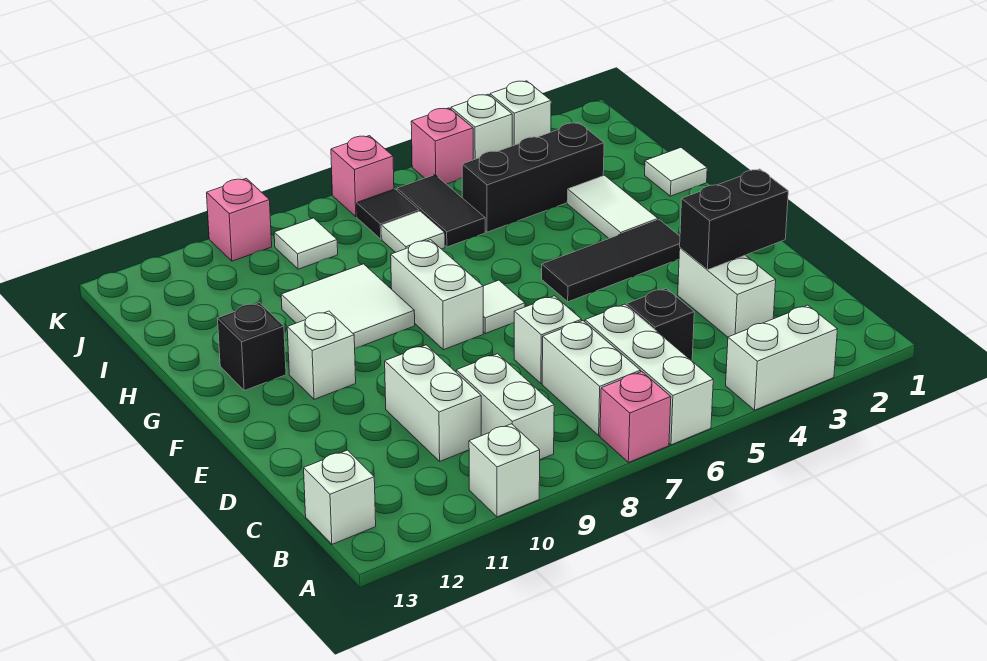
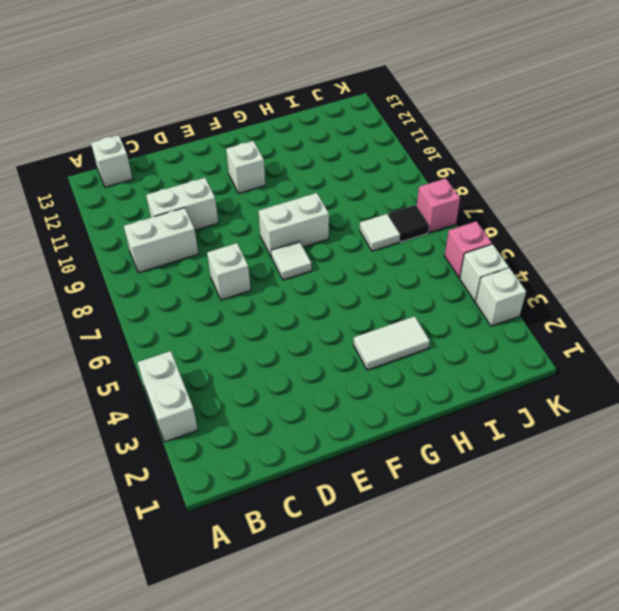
none -> white brick A6:C6 level 1
none -> pink brick A7 level 1
none -> white brick A10 level 1
none -> white brick B7:C7 level 1

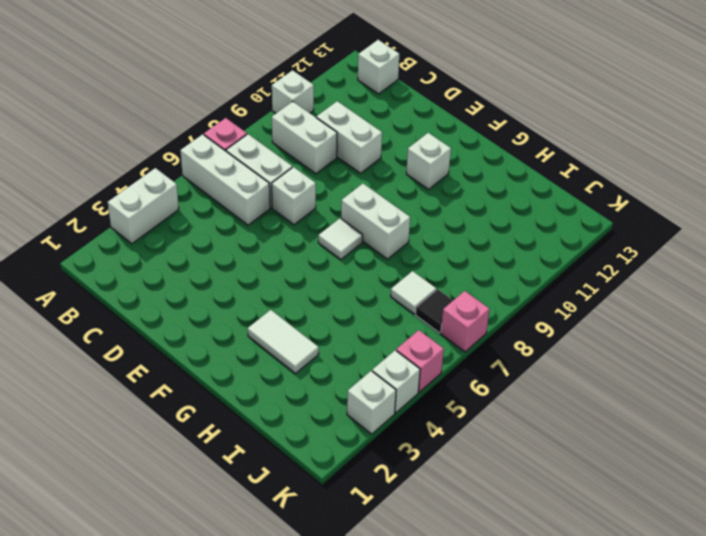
none -> white brick C3:D3 level 1
none -> black brick C5 level 1
none -> black tile F3:F5 level 1
none -> white tile G9:H10 level 1

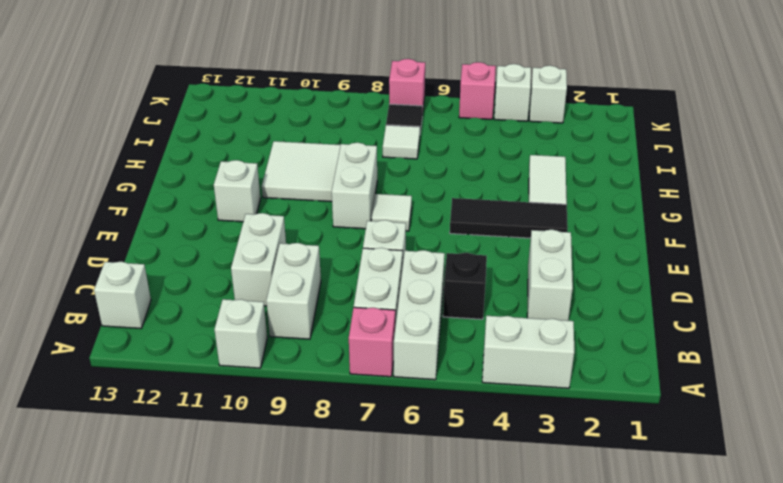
none -> black brick G12 level 1
none -> white tile H1 level 1
none -> black brick I3:I5 level 1
none -> black tile I6:J6 level 1

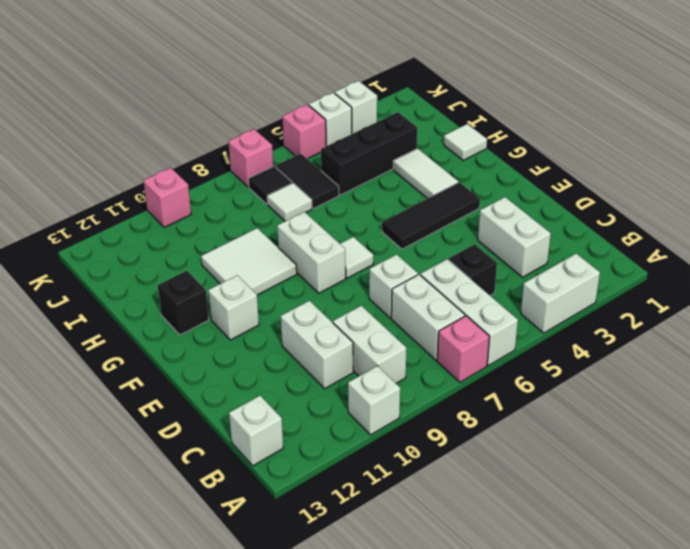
none -> white tile J9 level 1
none -> black brick D2:D3 level 2

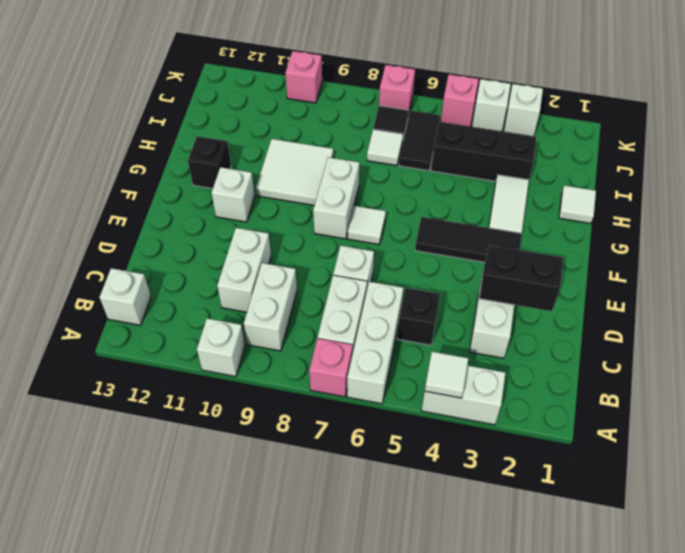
white tile A4 level 2 -> white tile J9 level 1

